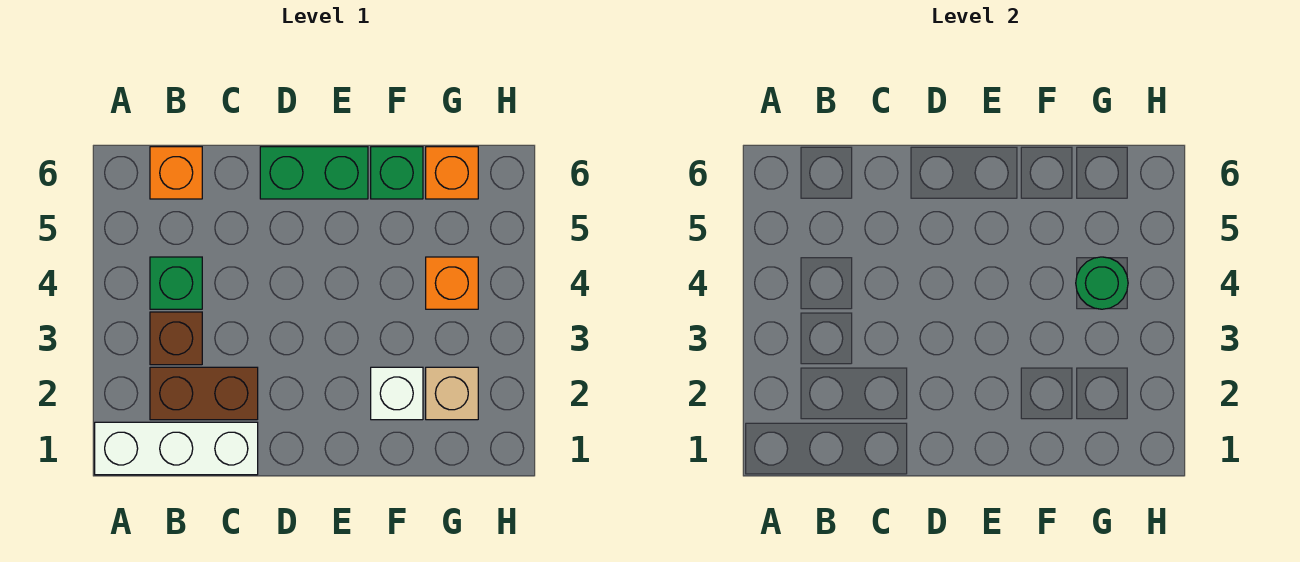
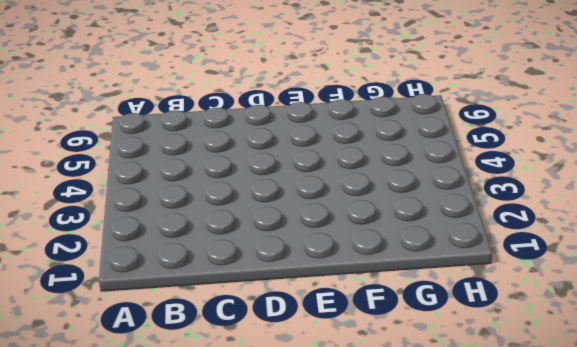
none -> white brick A1:C1 level 1
none -> brown brick B2:C2 level 1
none -> brown brick B3 level 1

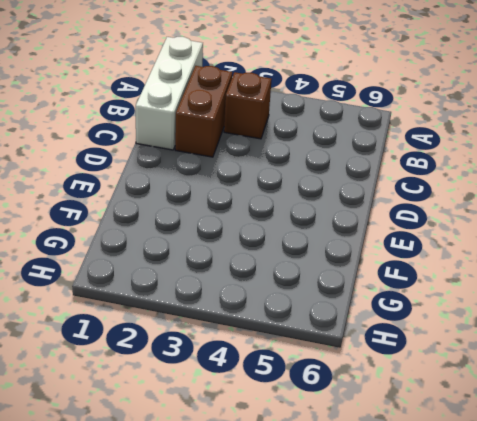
none -> green brick B4 level 1
none -> orange brick B6 level 1
none -> green brick D6:E6 level 1

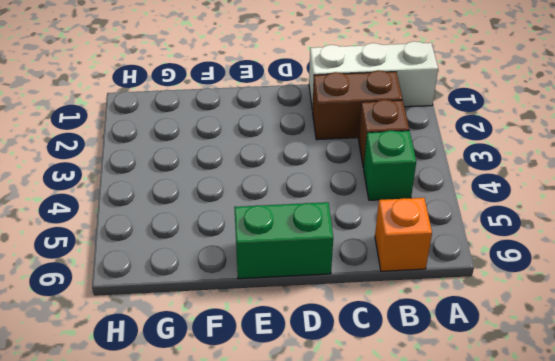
none -> white brick F2 level 1
none -> green brick F6 level 1
none -> tan brick G2 level 1

